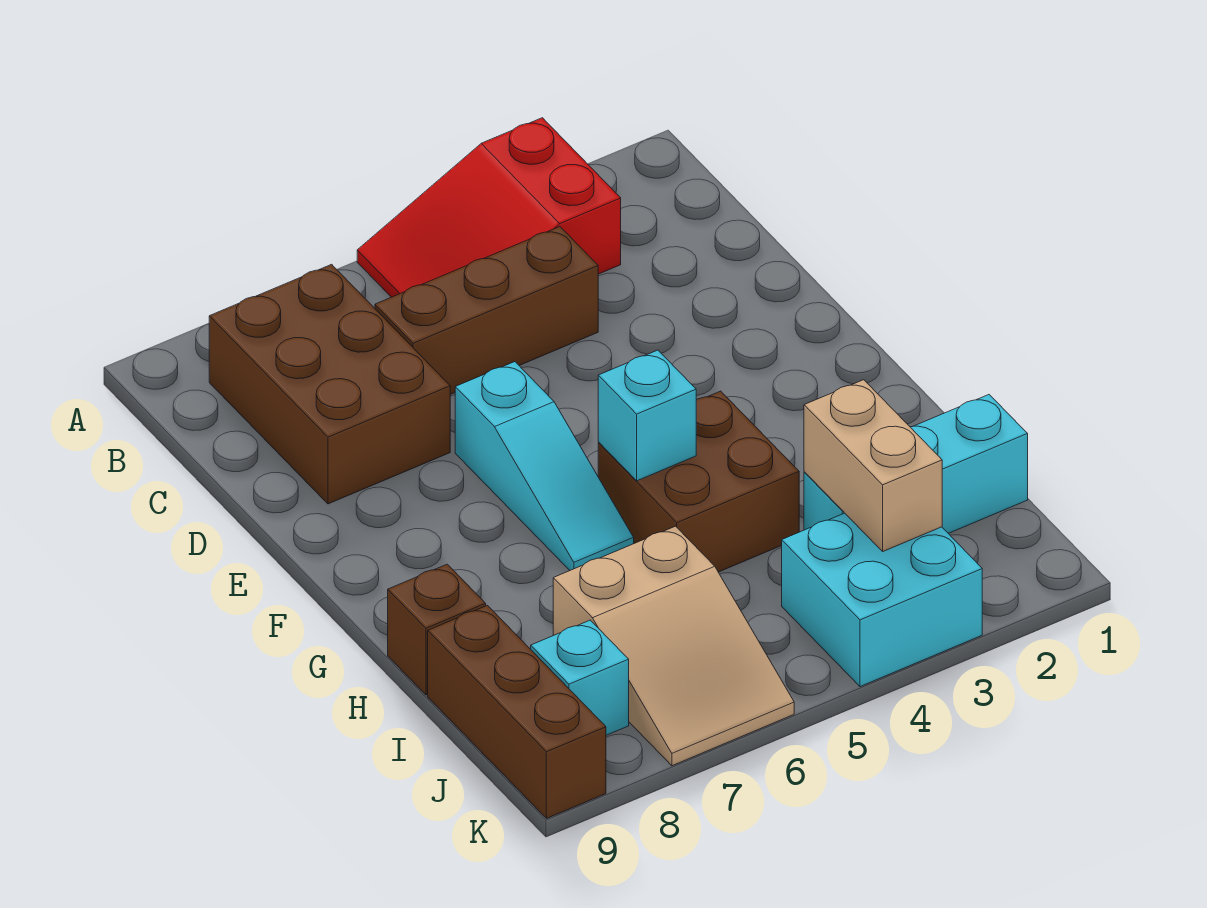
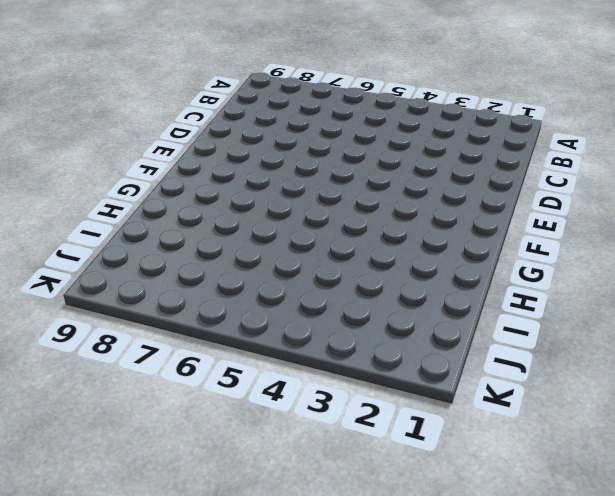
none -> red slope A3:B5 level 1 top 3
none -> brown brick B7:D8 level 1
none -> brown brick C4:C6 level 1

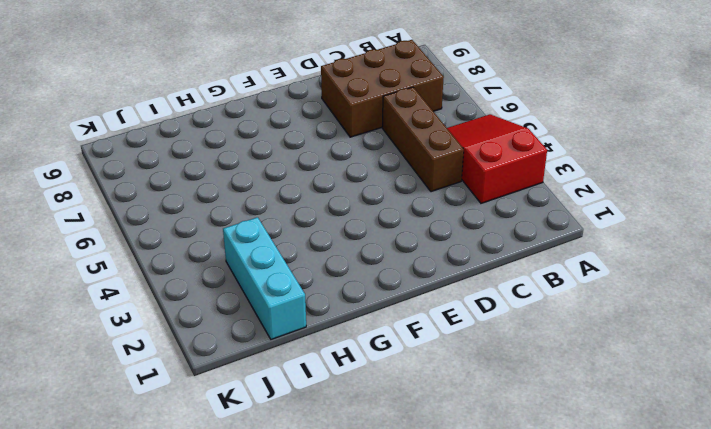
none -> cyan slope E6:G6 level 1 top E
none -> brown brick G4:H5 level 1
none -> brown brick H9 level 1

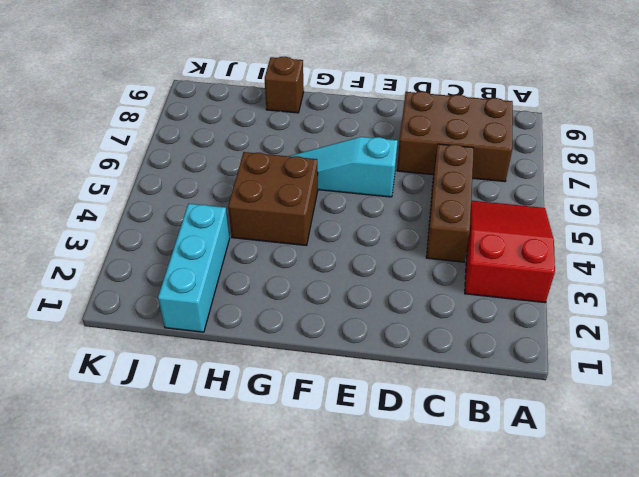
none -> tan slope I6:K7 level 1 top I
none -> brown brick I9:K9 level 1
none -> cyan brick J3:K4 level 1

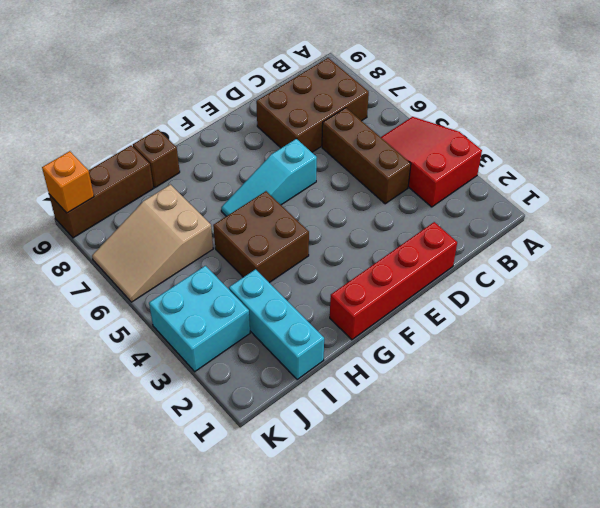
red brick D1:G1 level 1 -> none
orange brick K9 level 2 -> none
none -> cyan brick J8 level 1
none -> cyan brick G5 level 2
none -> tan brick I3:J3 level 2

